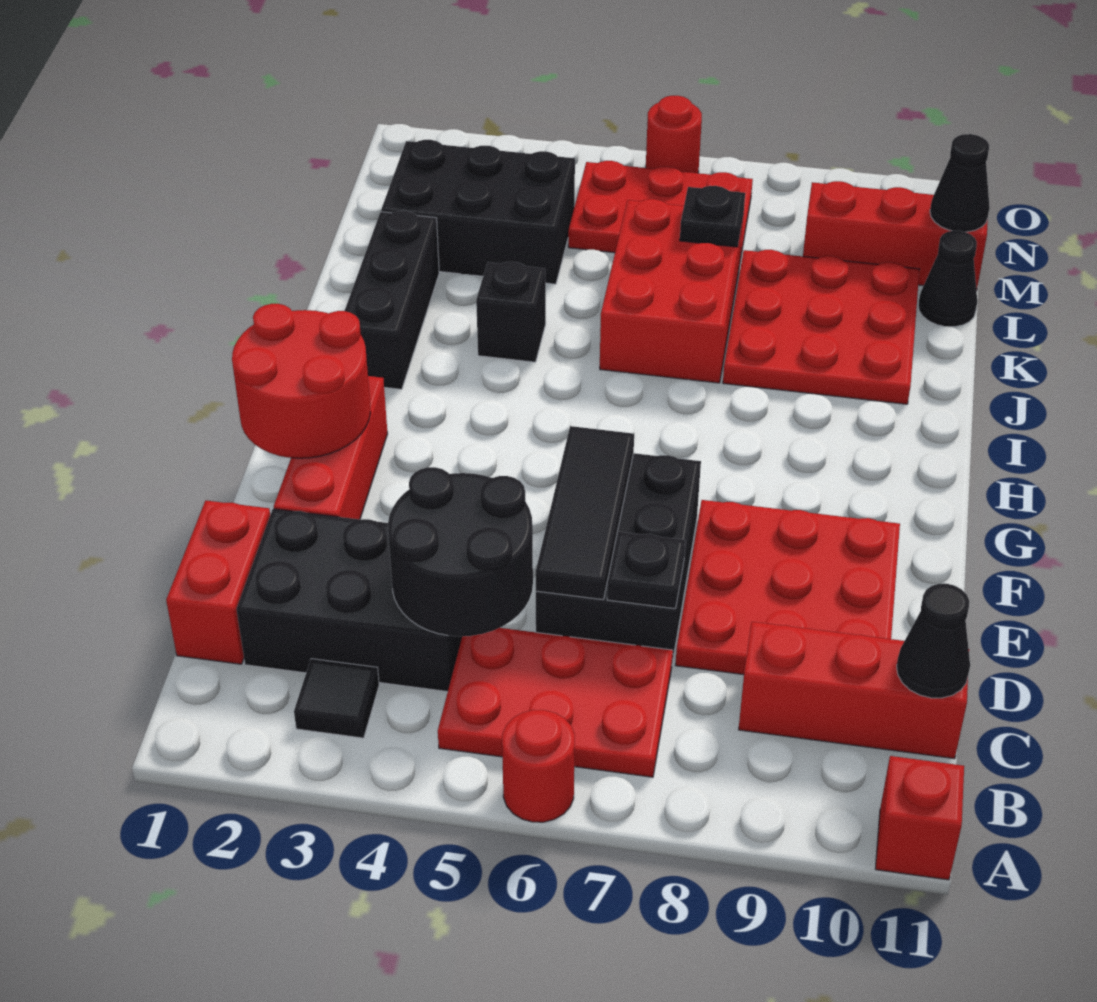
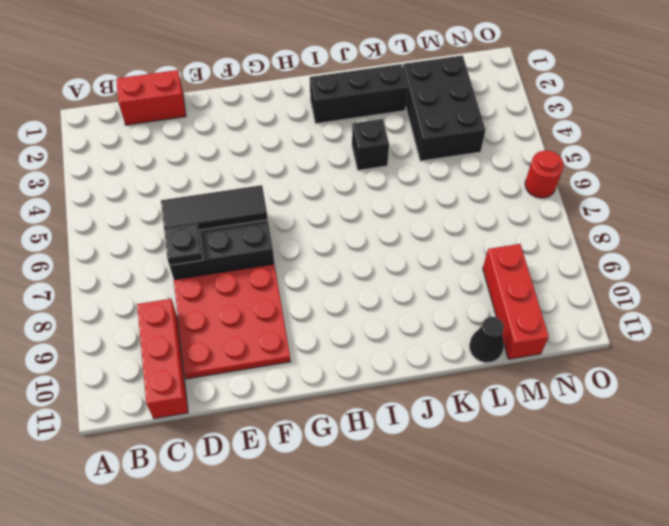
none -> red round brick A6 level 1
none -> red brick A11 level 1
none -> black tile B3 level 1

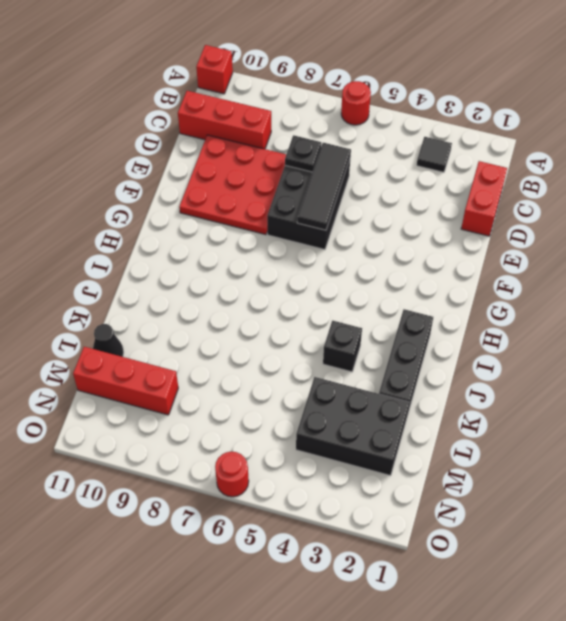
none -> red plate B5:C7 level 1
none -> black brick C2:D4 level 1
none -> red brick E2:G2 level 1

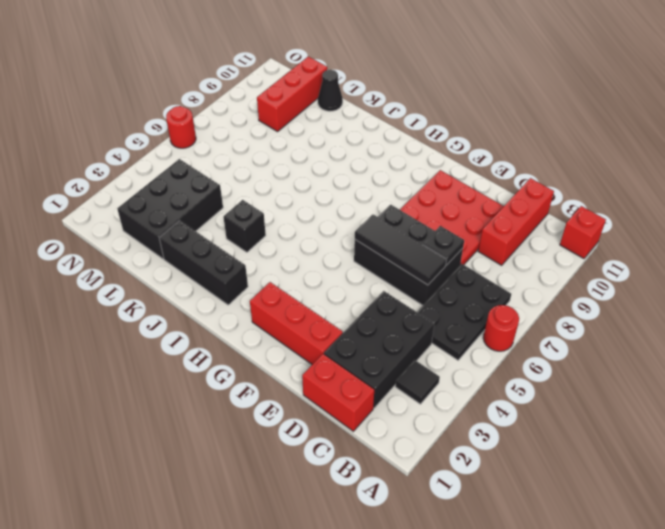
black plate B5:C7 level 1 -> red plate B5:C7 level 1
none -> red brick J6:L7 level 1
none -> red plate J8:L10 level 1
none -> red plate M5:N7 level 1

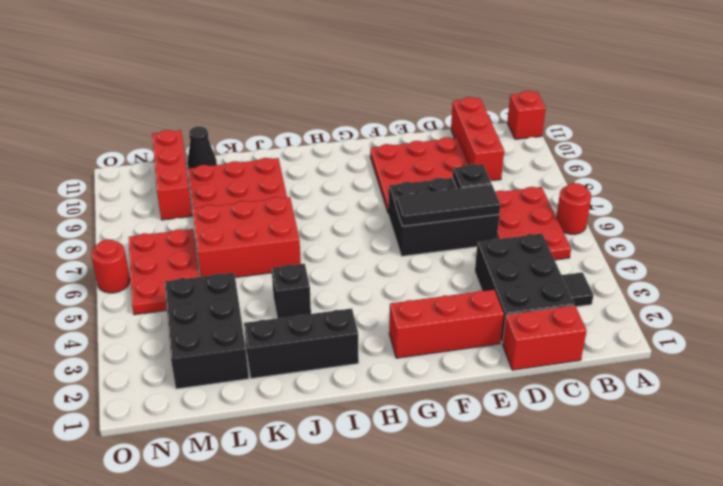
none -> black round brick C4:D5 level 2
none -> black cone C11 level 2
none -> red round brick F1:G2 level 2

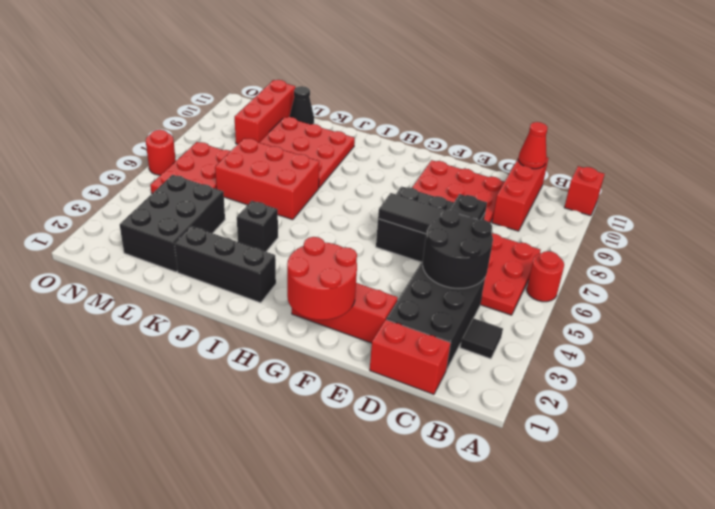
red cone C11 level 2 -> black cone C11 level 2
none -> black plate L7 level 2
none -> black cone M11 level 2

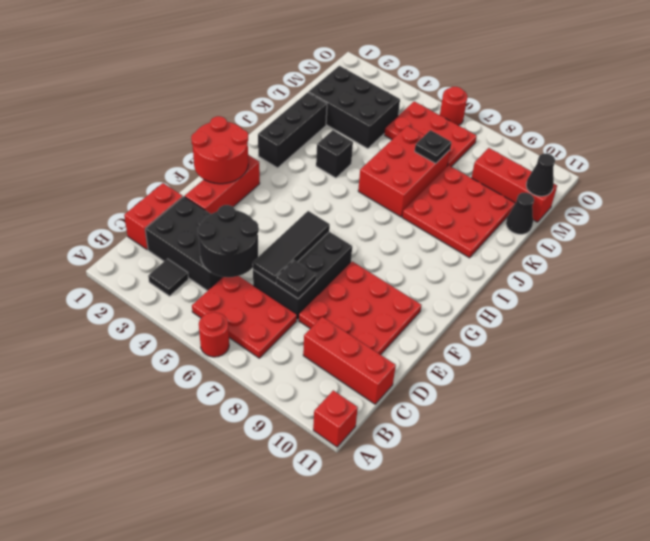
none -> black cone C11 level 2

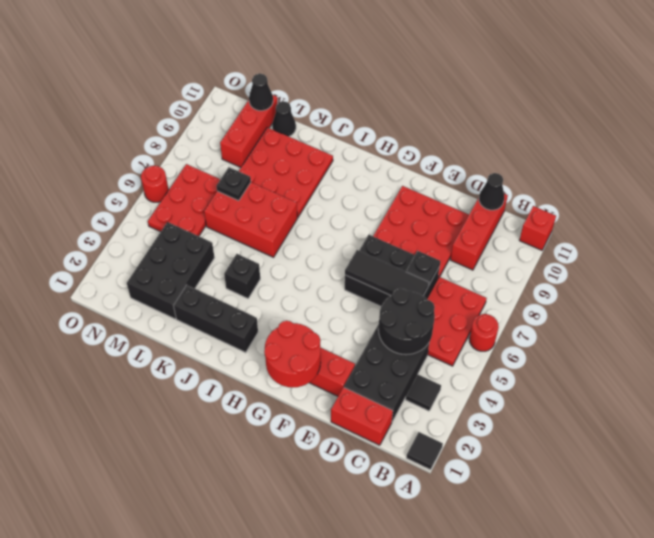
black tile A1 level 1 -> none

